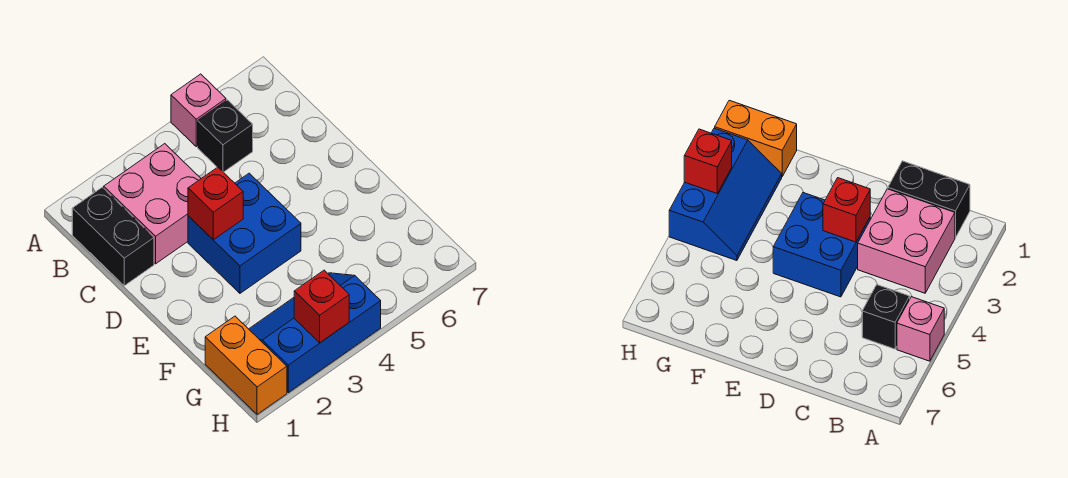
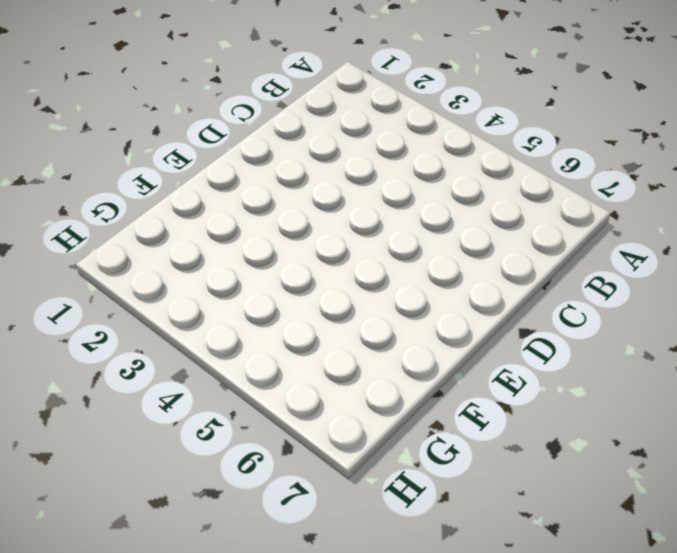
none -> pink brick A5 level 1
none -> black brick B1:C1 level 1

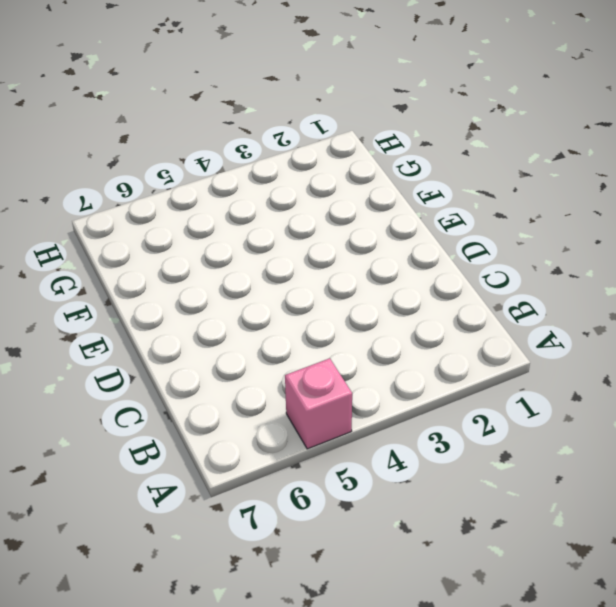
none -> black brick B1:C1 level 1
none -> pink brick B2:C3 level 1

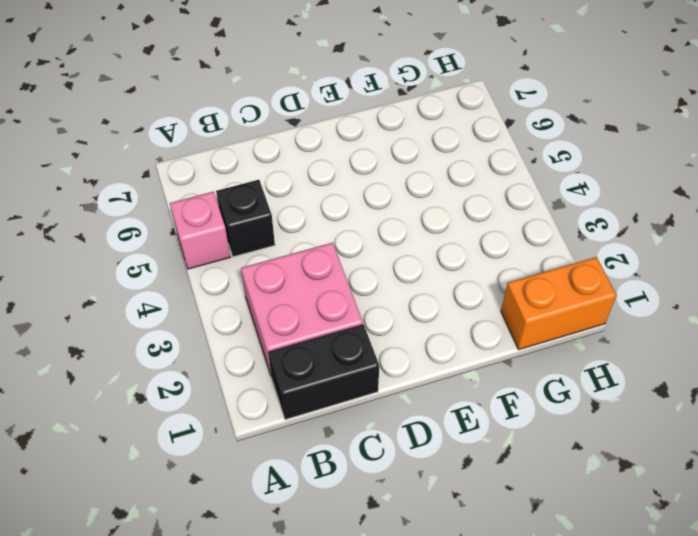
none -> blue brick D3:E4 level 1
none -> blue slope G2:H4 level 1 top H

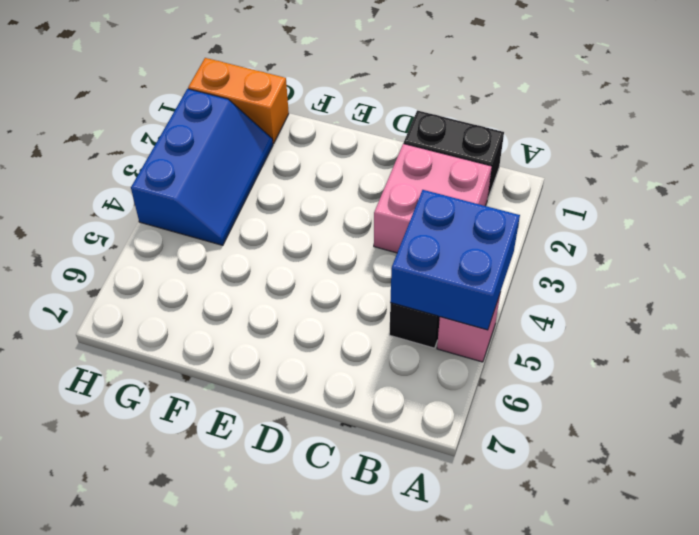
blue brick A4:B5 level 2 -> blue brick D3:E4 level 1
none -> red brick D3 level 2
none -> red brick H3 level 2

